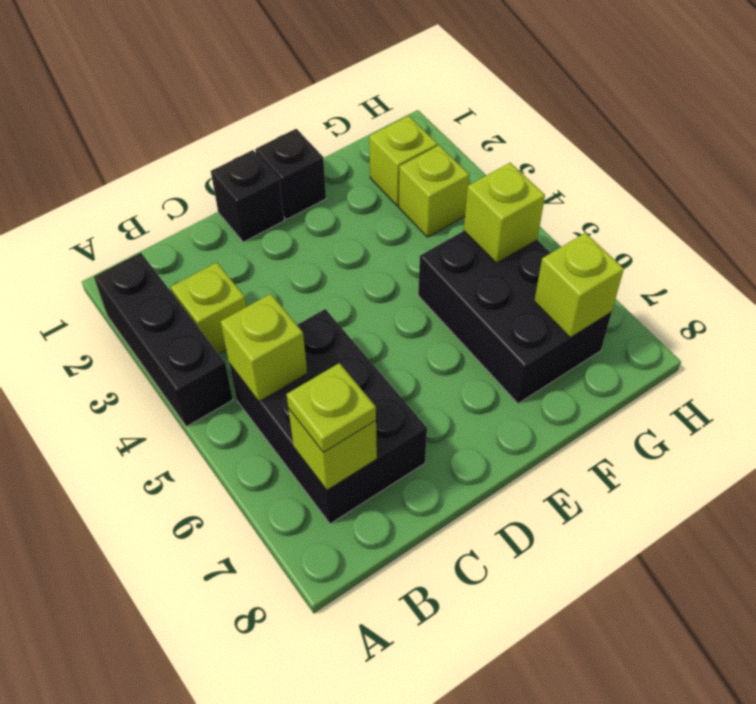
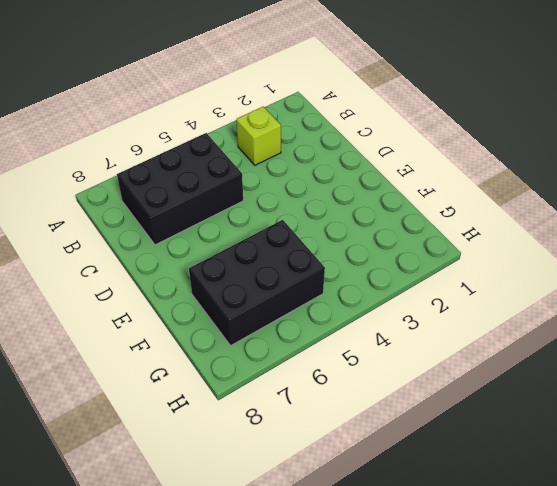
none -> black brick A2:A4 level 1
none -> black brick D1 level 1
none -> black brick E1 level 1

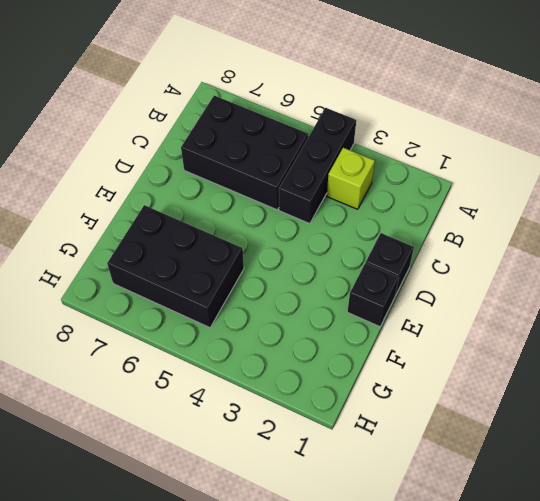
black brick A4:C4 level 1 -> black brick A2:A4 level 1
none -> lime brick G2 level 1
none -> lime brick G3 level 1
none -> lime brick B5 level 2

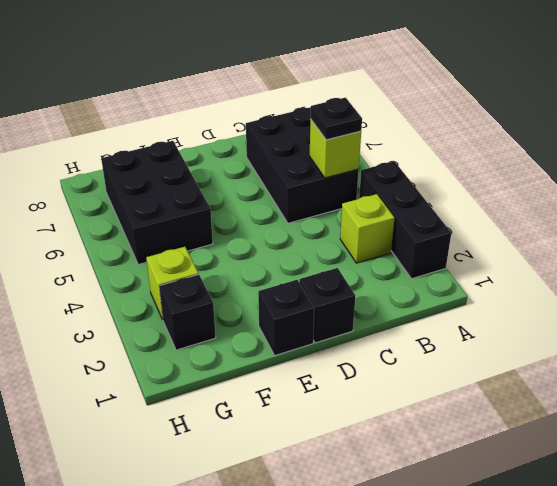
black plate B5 level 3 -> none
black brick G2 level 1 -> lime brick G2 level 1
none -> lime brick B7 level 2
none -> lime brick G5 level 2
none -> lime brick G7 level 2

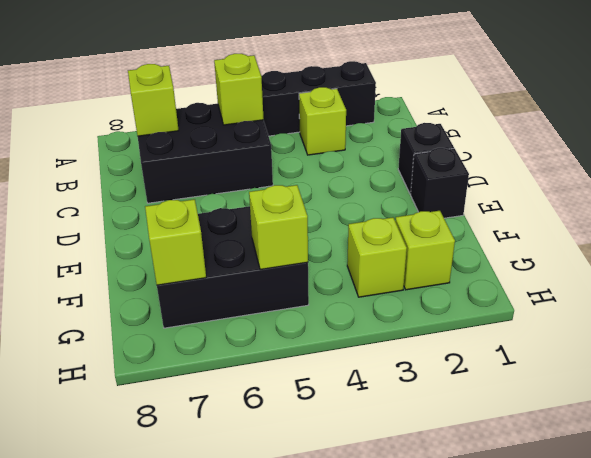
none -> lime plate B7 level 3

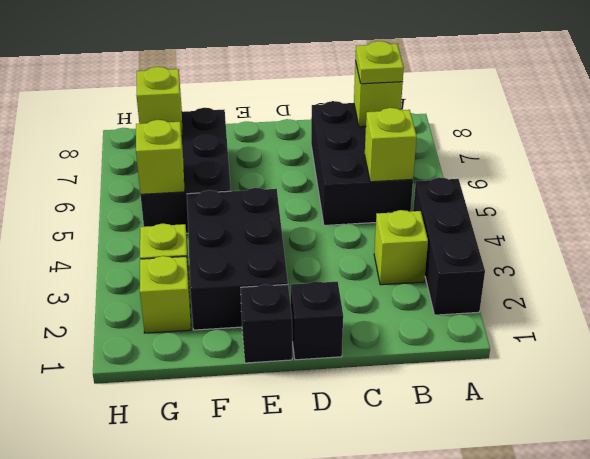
black brick E2:F4 level 1 -> none

